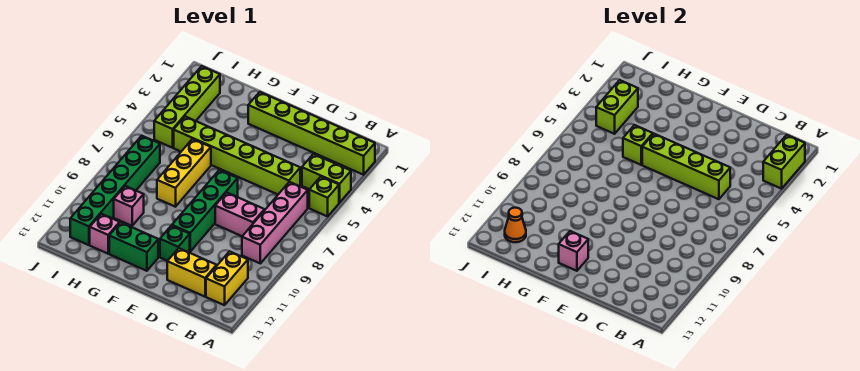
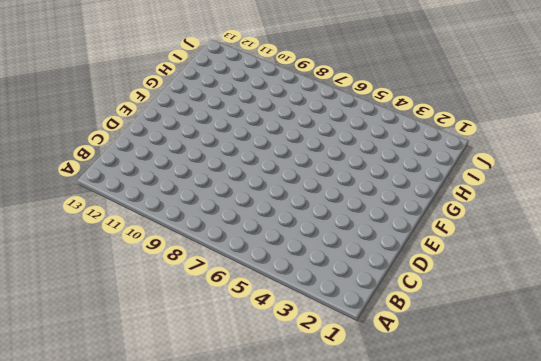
none -> lime brick A2:F2 level 1
none -> lime brick A4:B4 level 1
none -> lime brick A5 level 1

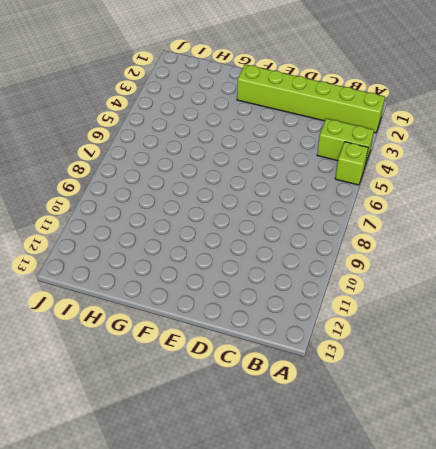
none -> pink brick B6:B9 level 1
none -> yellow brick B11:B12 level 1
none -> lime brick C5:H5 level 1

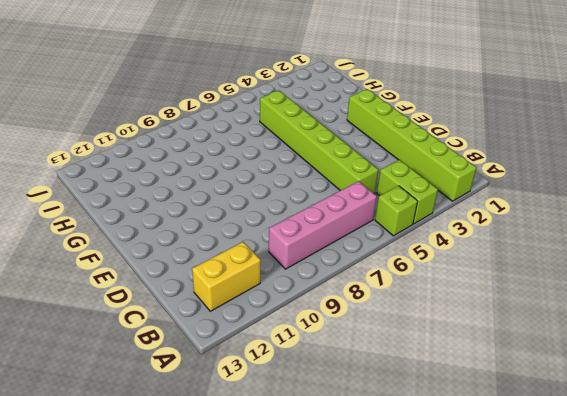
none -> pink brick C8:D8 level 1
none -> yellow brick C12:D12 level 1
none -> green brick E7:E10 level 1

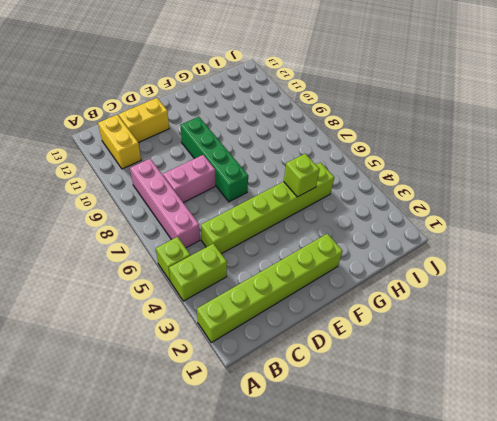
none -> green brick E11 level 1
none -> green brick F12:G12 level 1
none -> yellow brick G6:G8 level 1

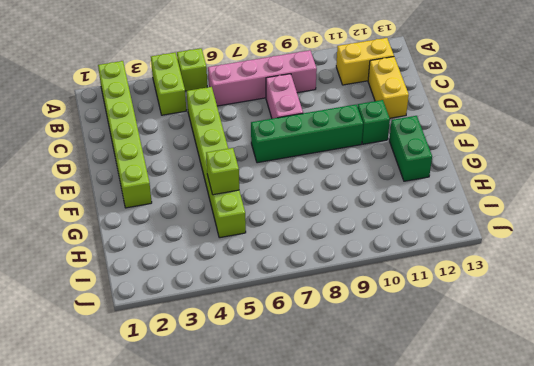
none -> yellow brick G6:G8 level 1
none -> pink brick H10 level 1
none -> pink brick H12 level 1

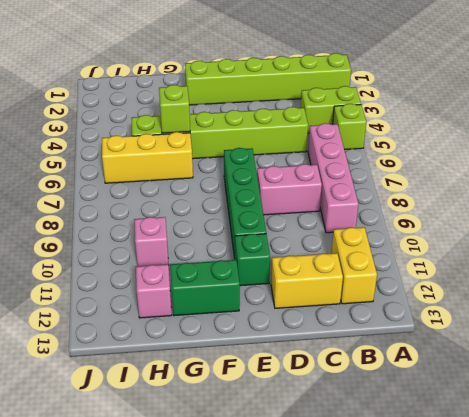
yellow brick G6:I6 level 1 -> yellow brick G6:G8 level 1
none -> lime brick I2:I5 level 1
none -> green brick I7:I12 level 1
none -> lime brick A2:A3 level 2

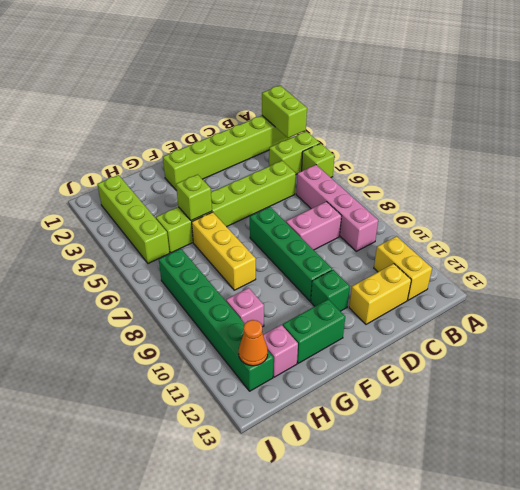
none -> lime brick C5:F5 level 2
none -> pink brick F12 level 2
none -> lime brick I3:I4 level 2

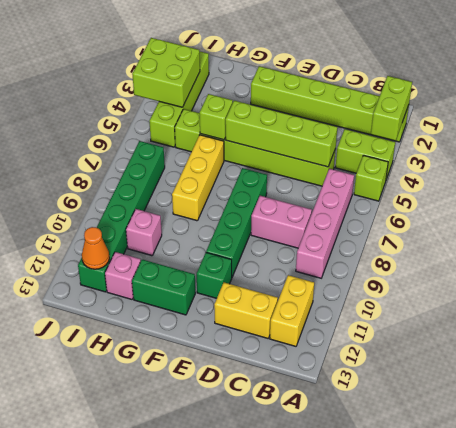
lime brick I3:J4 level 2 -> lime brick I3:I4 level 2
none -> pink brick F12 level 2

